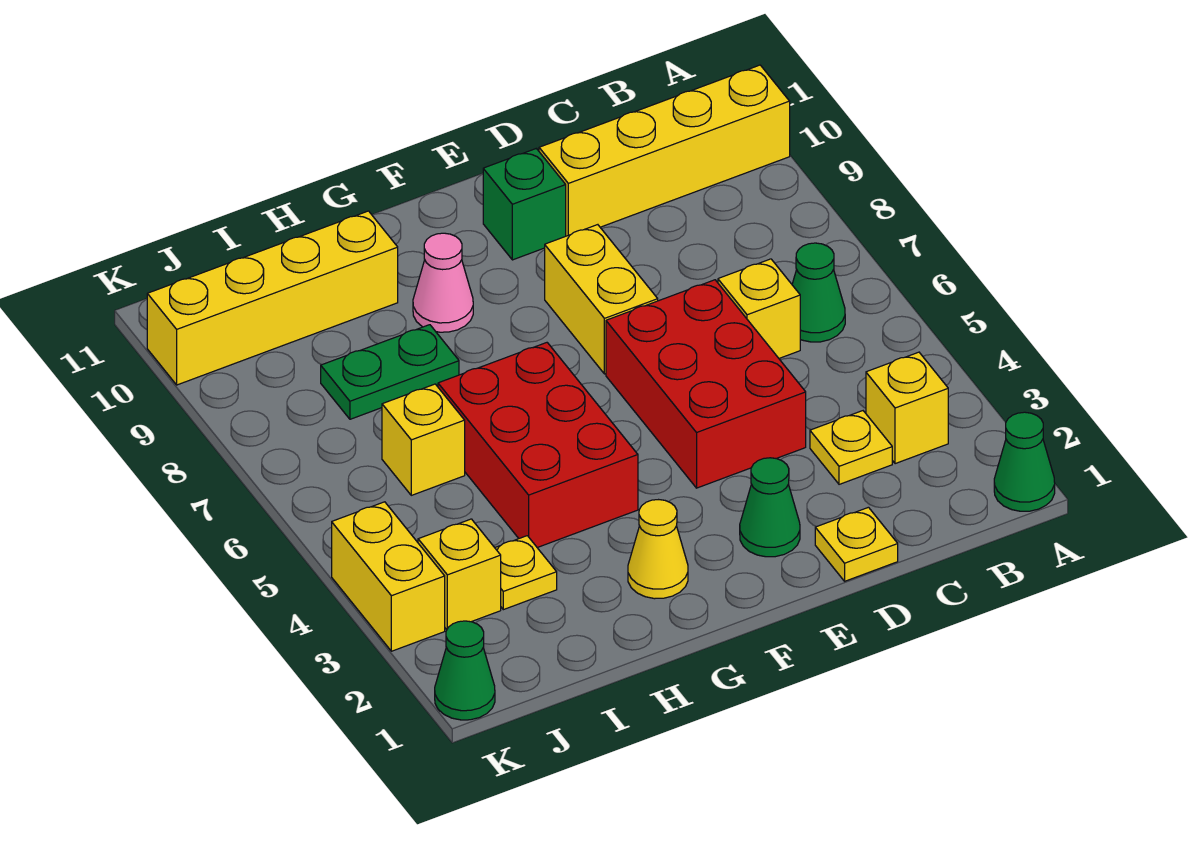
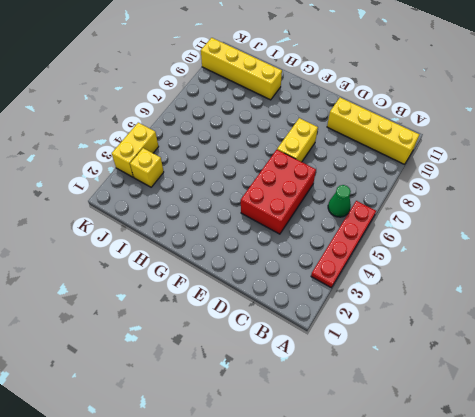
red plate A3:A6 level 1 -> none
none -> green cone A1 level 1
none -> yellow brick B3 level 1
none -> yellow plate C3 level 1

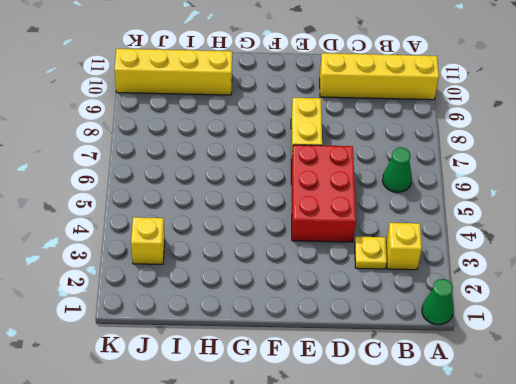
none -> yellow brick C6 level 1
none -> yellow plate D1 level 1
none -> green cone E2 level 1

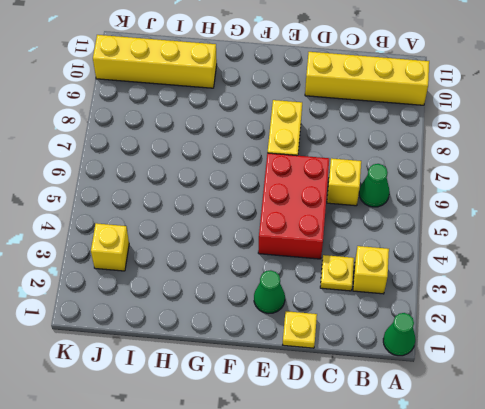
none -> green brick E10 level 1
none -> yellow cone G2 level 1
none -> red brick G4:H6 level 1

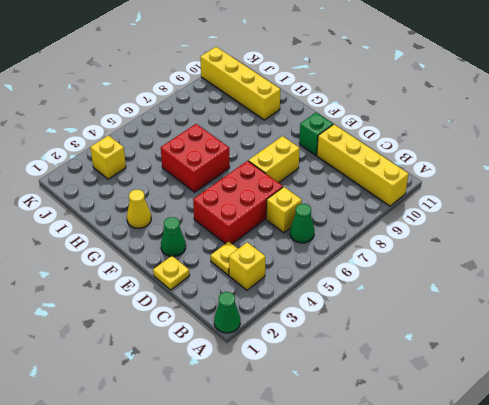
red brick G5:H6 level 1 -> red brick G4:H6 level 1
none -> pink cone G9 level 1
none -> green plate H8:I8 level 1
none -> yellow plate I3 level 1

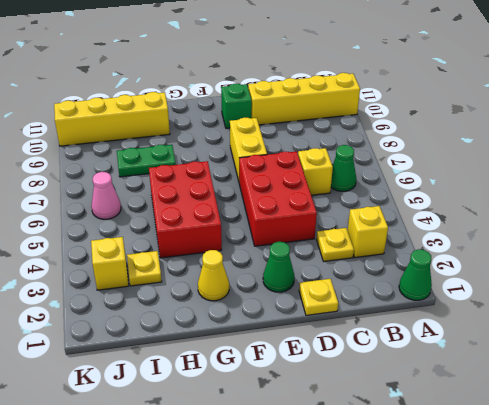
pink cone J6 level 1 -> pink cone G9 level 1
none -> yellow brick I6 level 1
none -> green cone K1 level 1
none -> yellow brick K3:K4 level 1

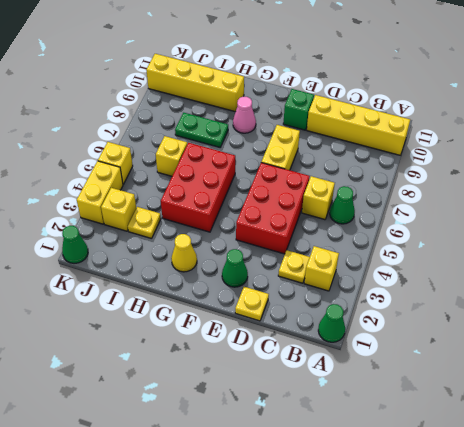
yellow brick K5 level 1 -> none

